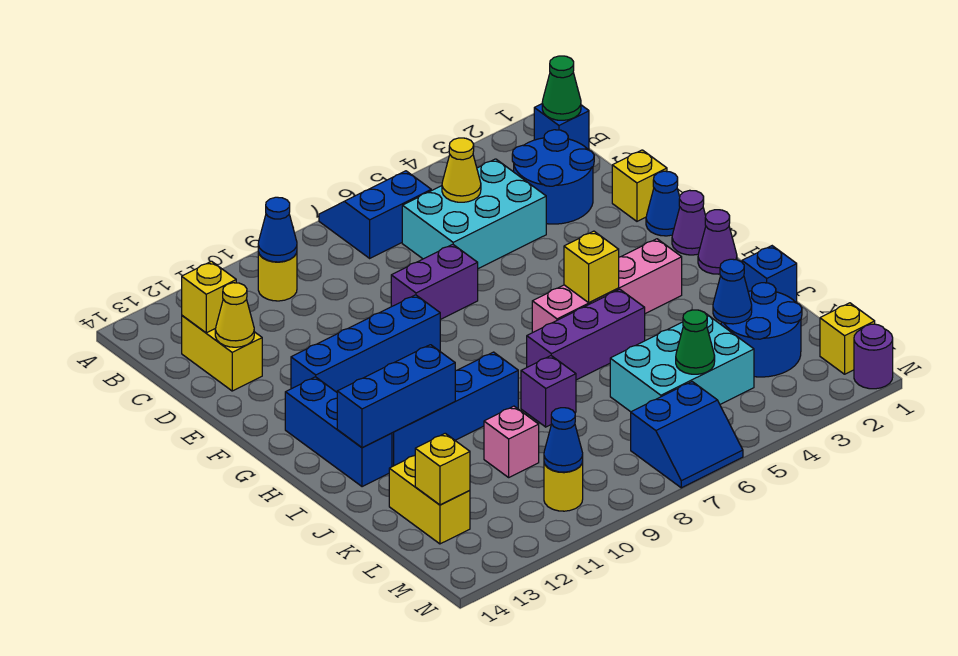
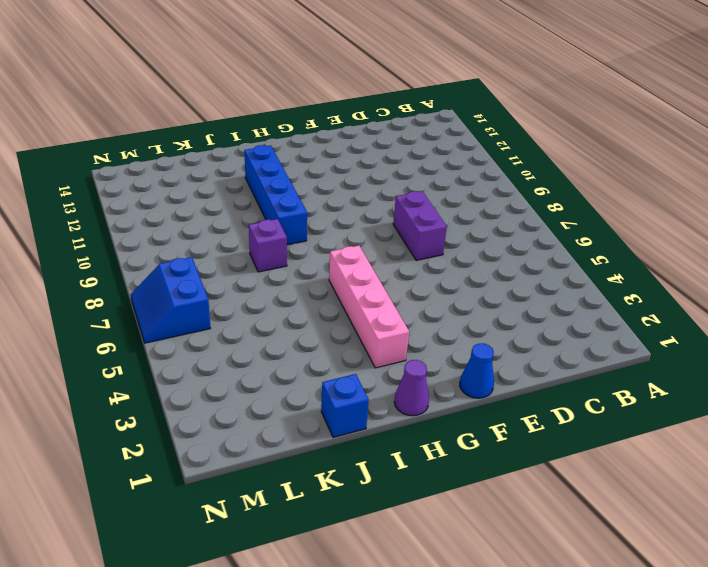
none -> blue slope A6:B7 level 1 top B
none -> blue brick B1 level 1
none -> yellow round brick B10 level 1
none -> blue round brick C2:D3 level 1

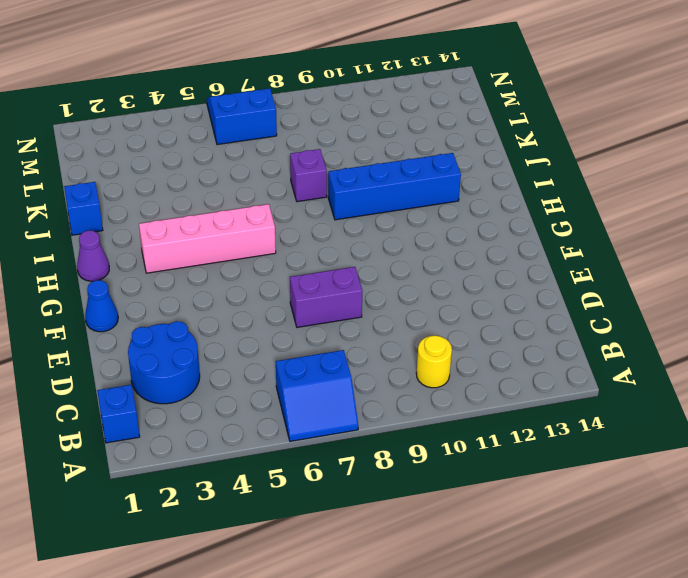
none -> cyan brick C4:D6 level 1
none -> yellow brick C13:D13 level 1
none -> yellow brick E1 level 1
none -> blue brick F9:F12 level 1

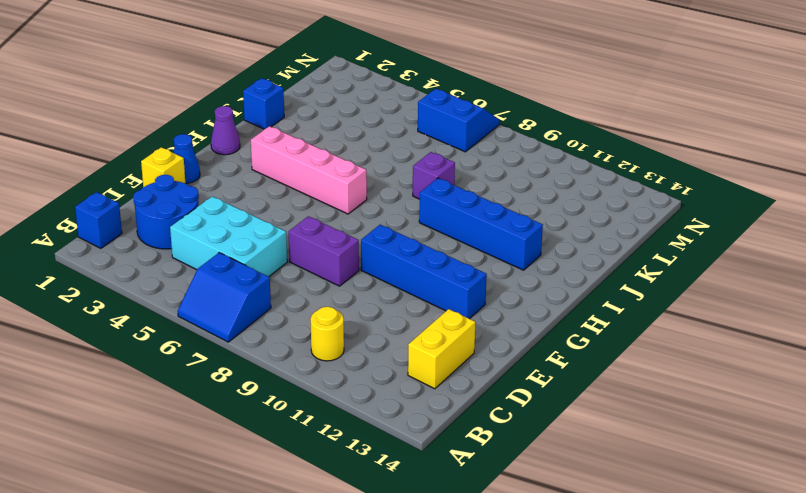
none -> purple cone G1 level 1
none -> blue brick G13:I13 level 1
none -> purple brick I5:I7 level 1
none -> blue round brick K2:L3 level 1

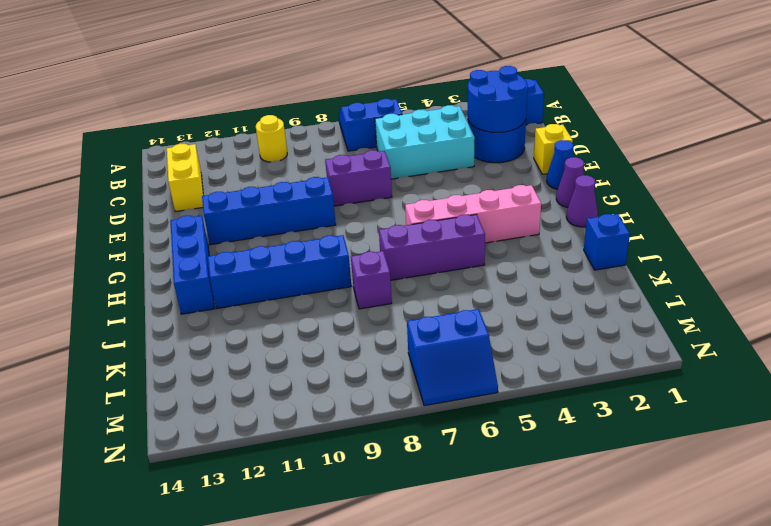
blue round brick C2:D3 level 2 -> blue round brick K2:L3 level 1
none -> cyan brick K4:L6 level 1
none -> pink brick K10 level 1
none -> yellow brick K13:L13 level 1
none -> yellow brick M1 level 1

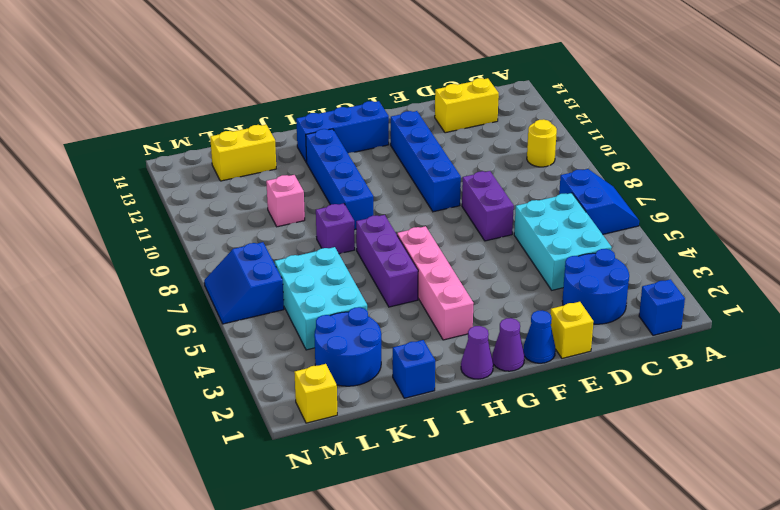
none -> yellow round brick M10 level 1
none -> purple round brick N1 level 1
none -> green cone B1 level 2
none -> blue cone B10 level 2

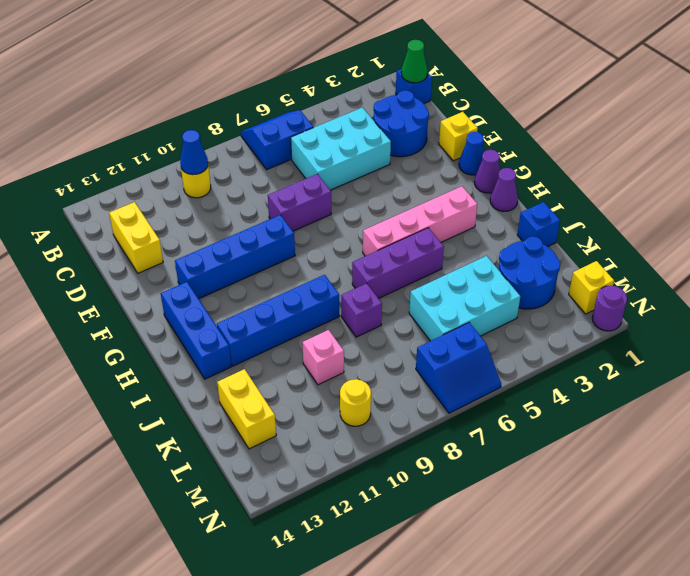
none -> yellow cone C5 level 2
none -> yellow brick C13 level 2
none -> yellow cone D13 level 2
none -> yellow brick H5 level 2

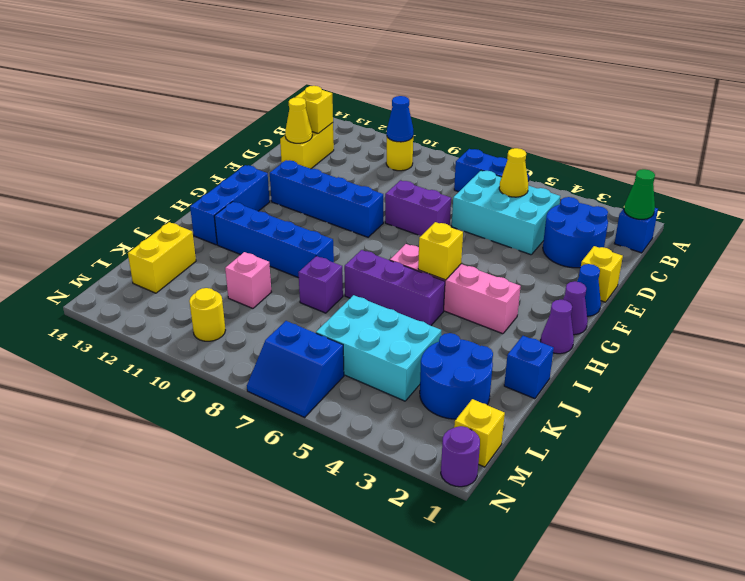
none -> blue brick I11:I13 level 2
none -> blue cone K3 level 2
none -> green cone L5 level 2
none -> yellow brick L13 level 2

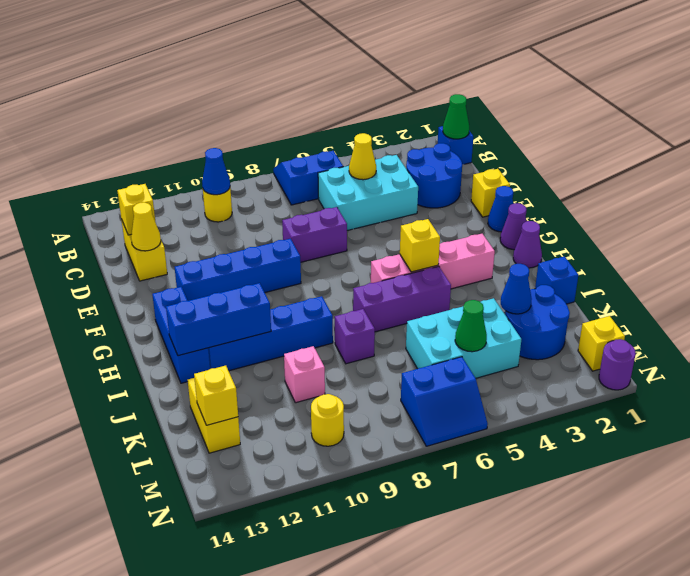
none -> blue cone M10 level 2

